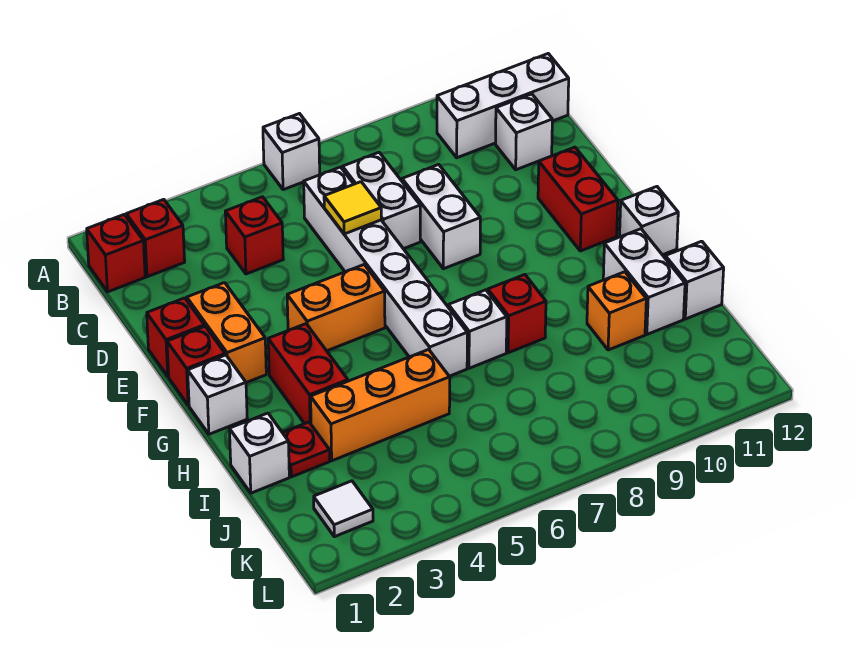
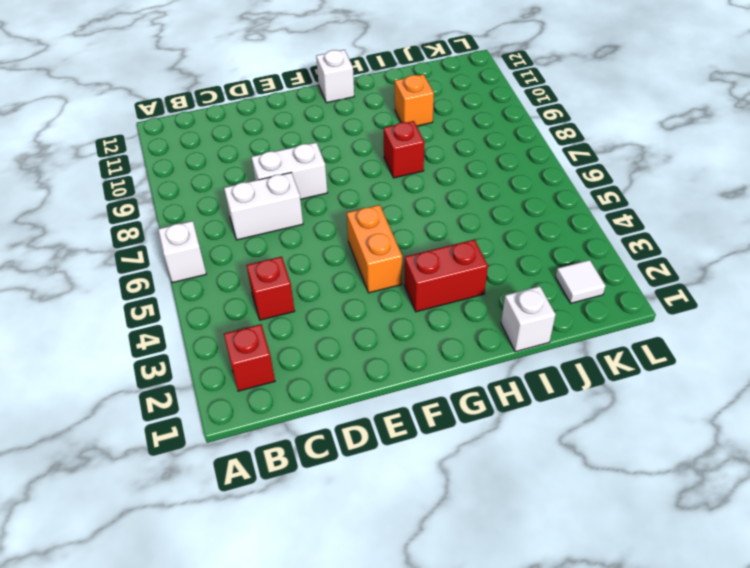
none -> red brick B1 level 1
none -> white brick B10:B12 level 1
none -> white brick C6:H6 level 1

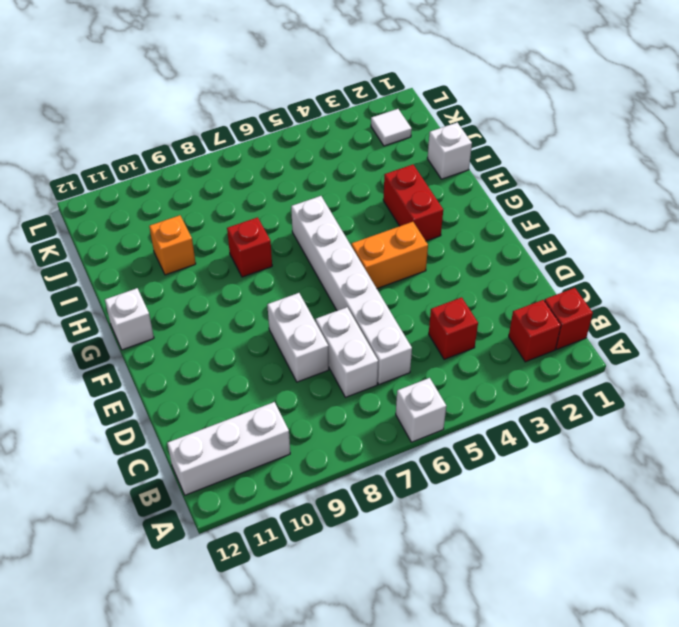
none -> white brick C11 level 1
none -> red brick E1 level 1
none -> orange brick E2:F2 level 1

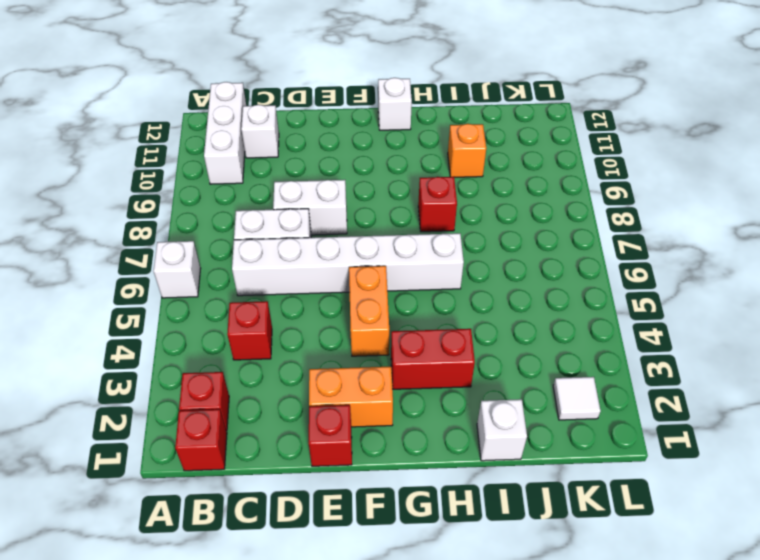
none -> red brick E11:F11 level 1
none -> red brick F1 level 1
none -> white brick G1 level 1

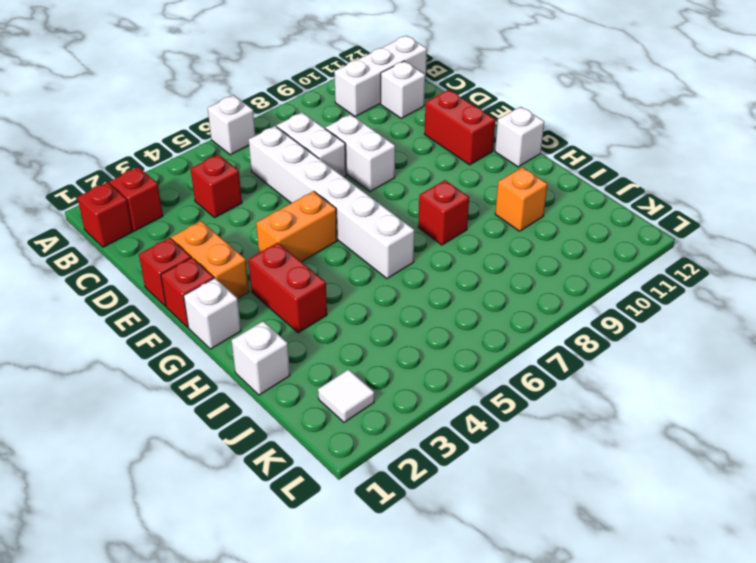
none -> white brick H7 level 1
none -> white brick H11:I11 level 1
none -> red plate I2 level 1

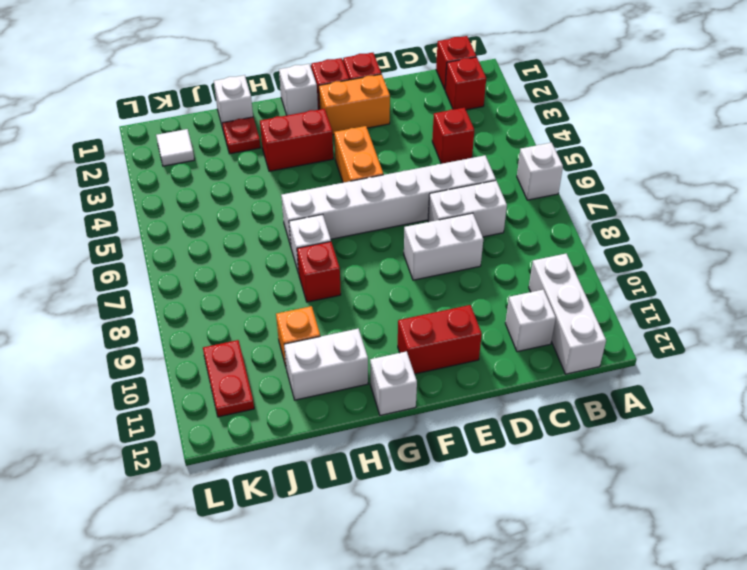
red plate K10:K11 level 1 -> none
none -> orange brick I3:I5 level 1
none -> white brick I12 level 1
none -> yellow tile D6 level 2

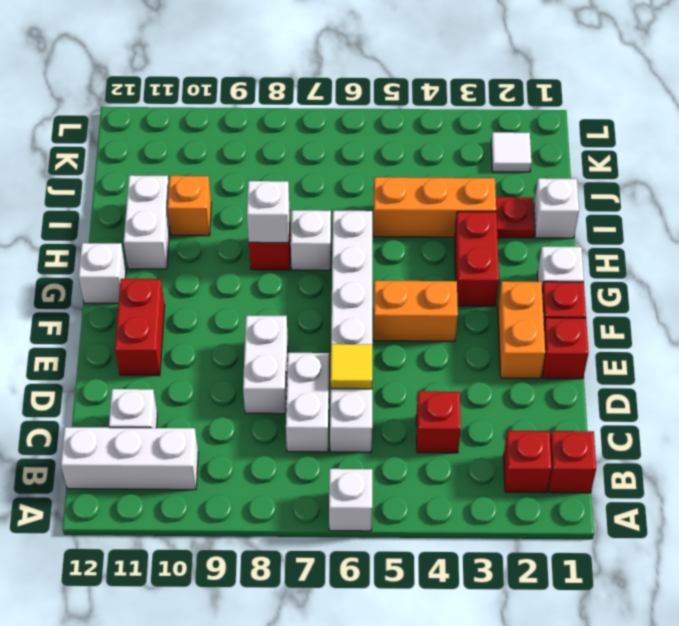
white brick H8 level 2 -> white brick I12 level 1

